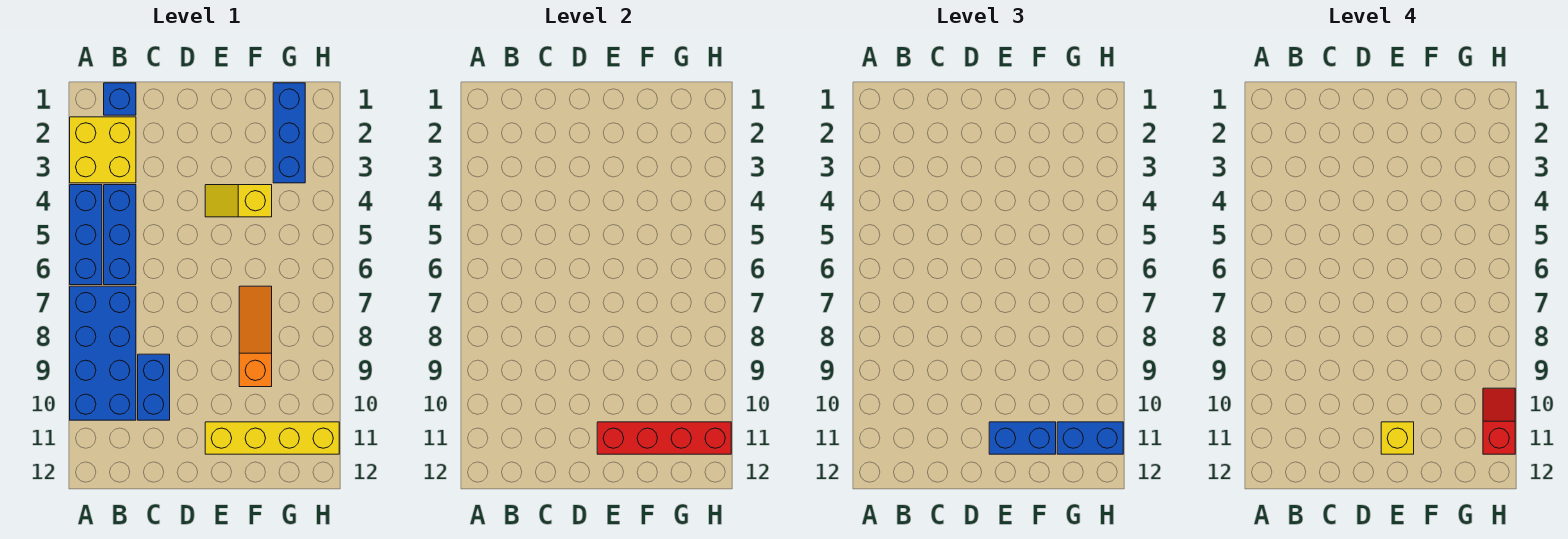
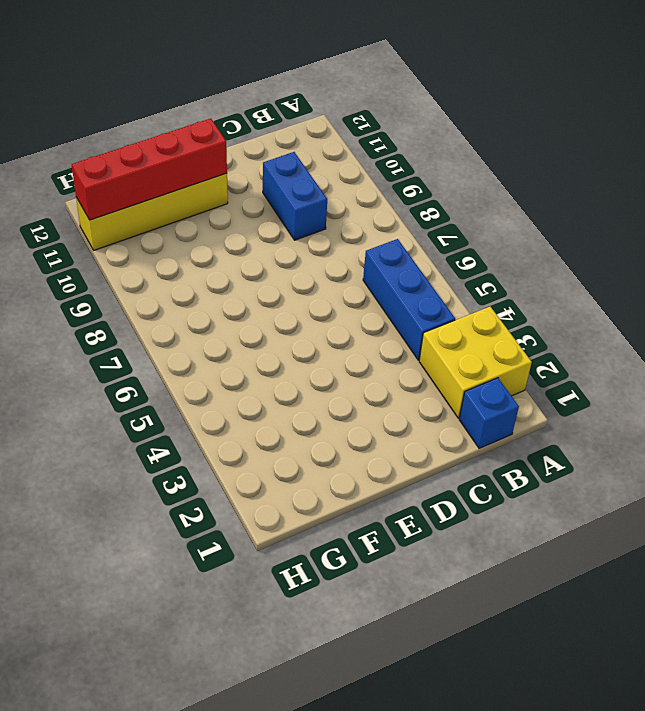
none -> blue brick A4:A6 level 1
none -> blue brick A7:B10 level 1
none -> yellow slope E4:F4 level 1 top F

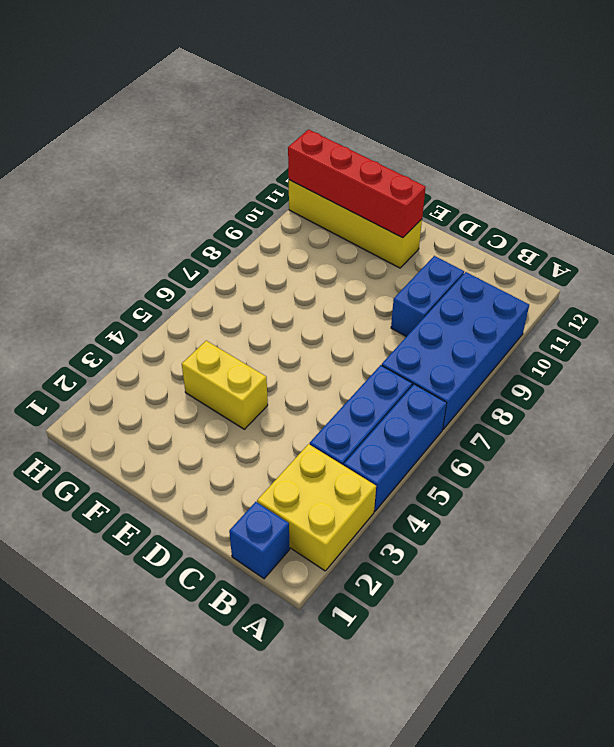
yellow brick E4:F4 level 1 -> yellow slope E4:F4 level 1 top F
none -> orange slope F7:F9 level 1 top 9
none -> blue brick G1:G3 level 1
none -> blue brick E11:F11 level 3

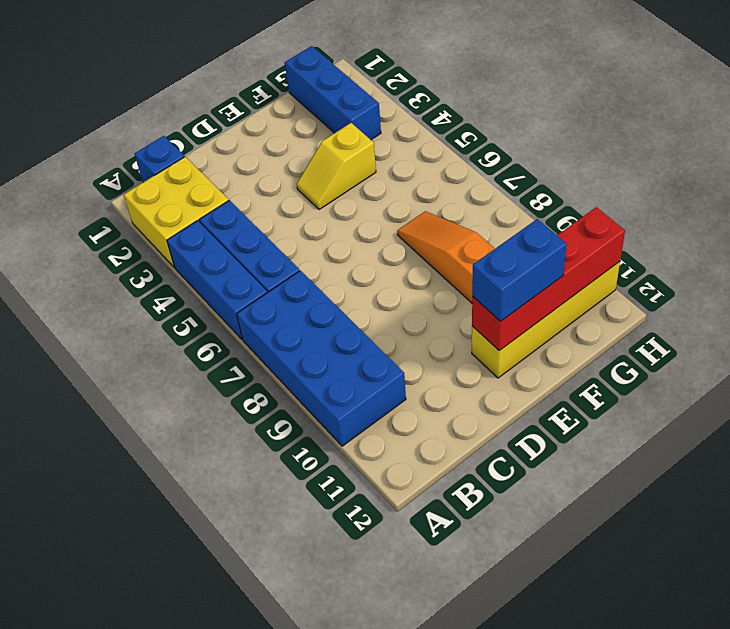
none -> blue brick C9:C10 level 1
none -> blue brick G11:H11 level 3
none -> yellow brick E11 level 4

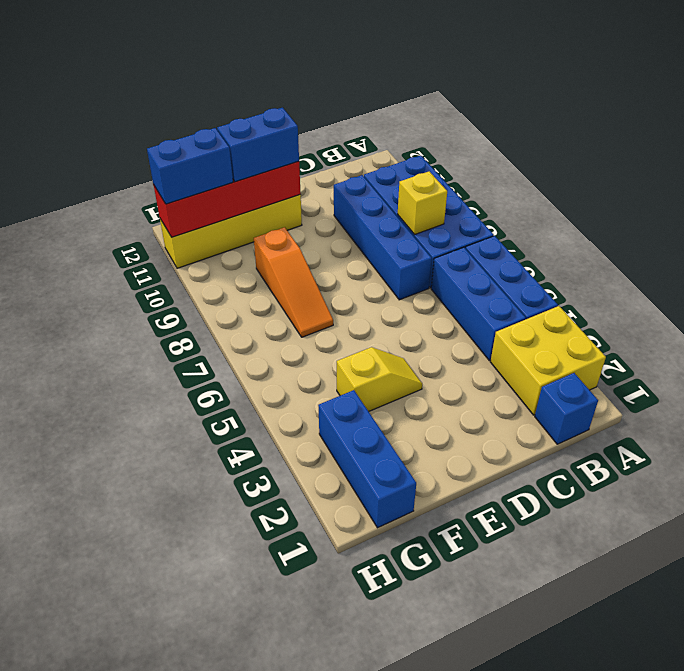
yellow brick B8 level 2 -> yellow brick E11 level 4
blue brick C7:C10 level 1 -> blue brick C9:C10 level 1
none -> red slope H10:H11 level 4 top 11

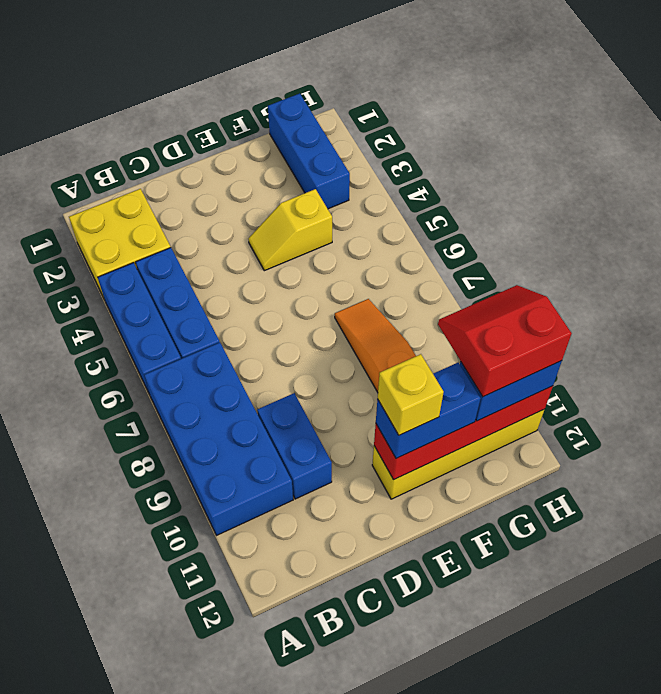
red slope G10:H11 level 4 top 11 -> red slope H10:H11 level 4 top 11
none -> blue brick B1 level 1

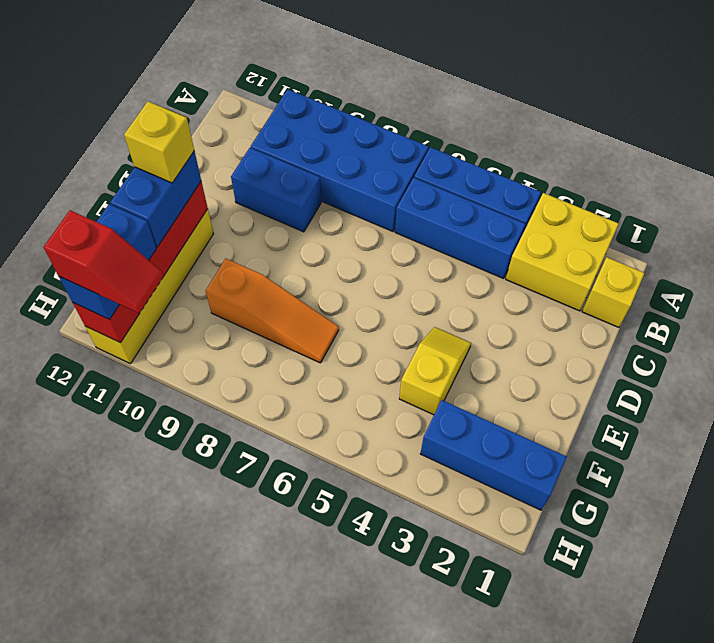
yellow brick B1 level 1 -> blue brick B1 level 1

